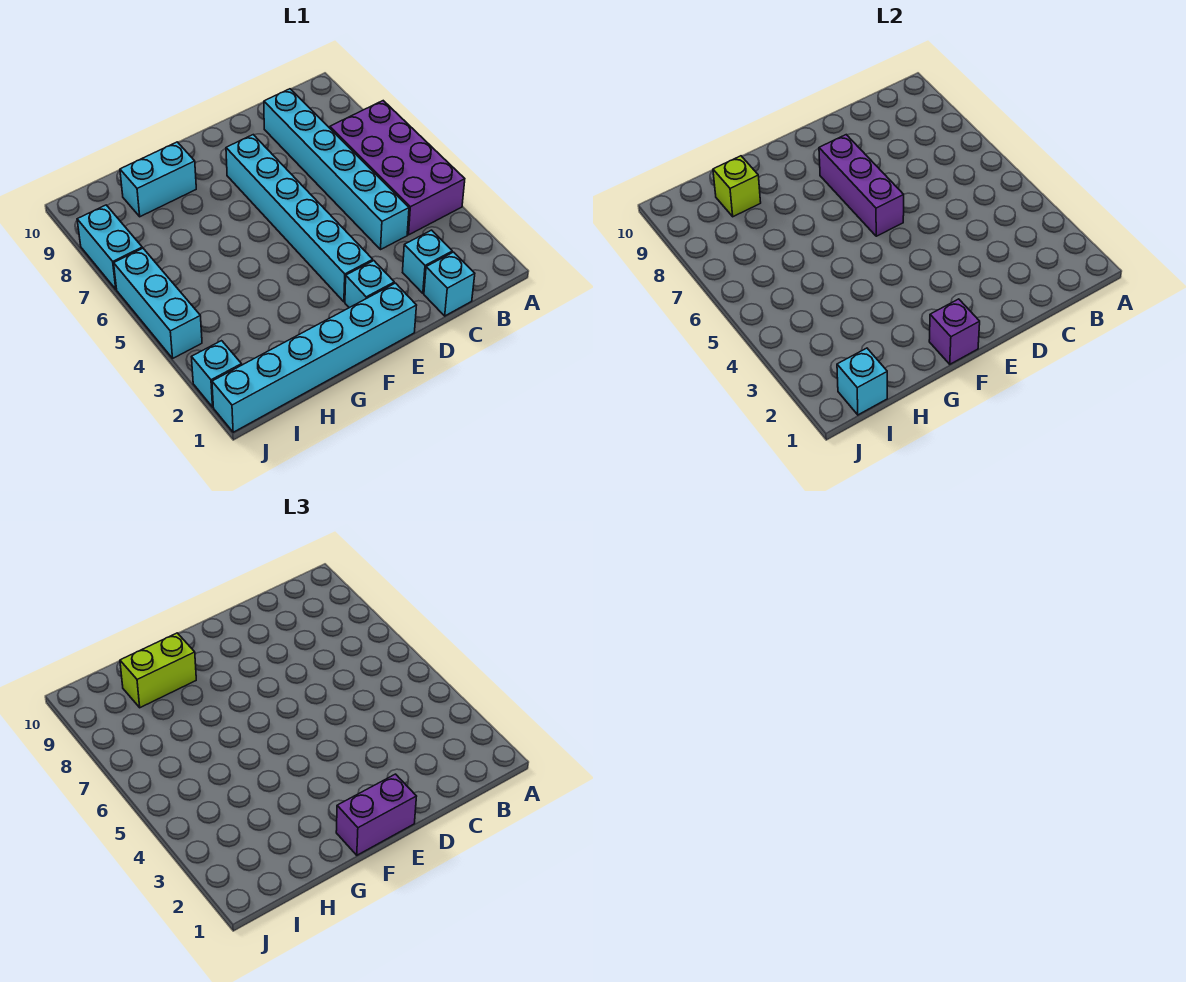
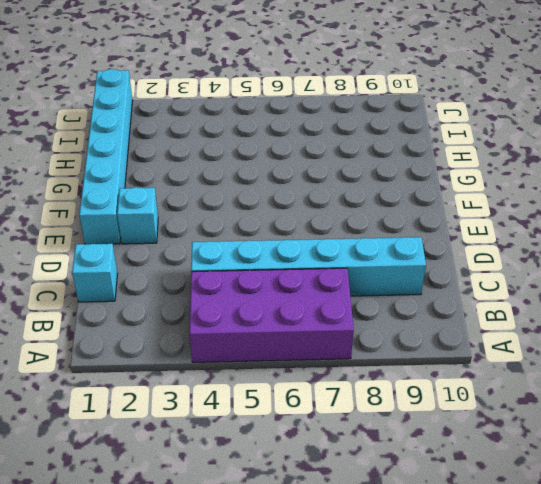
none -> cyan brick C2 level 1
none -> cyan brick E3:E8 level 1
none -> cyan brick G9:H9 level 1

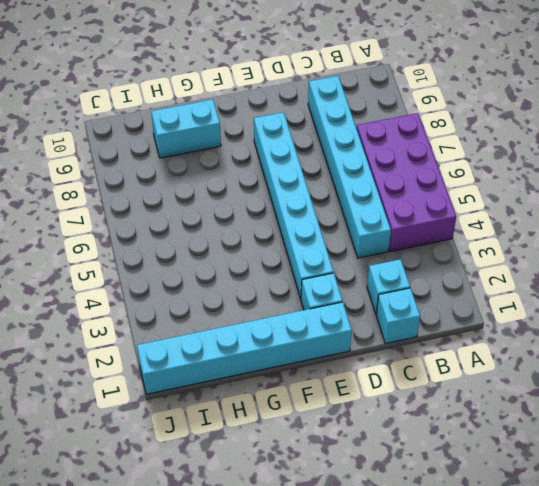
none -> cyan brick J2 level 1
none -> cyan brick J4:J6 level 1
none -> cyan brick J7:J8 level 1

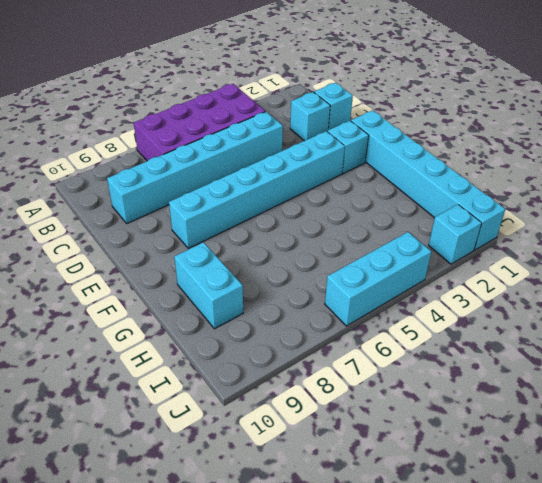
none -> cyan brick J7:J8 level 1
none -> purple brick E6:E8 level 2
none -> purple brick F1 level 2

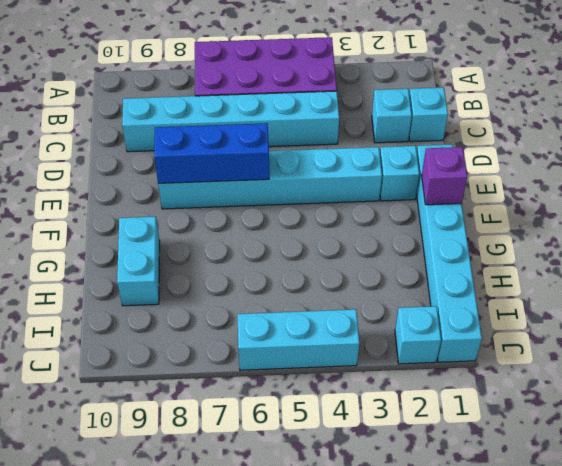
blue brick E6:E8 level 2 -> purple brick E6:E8 level 2
none -> cyan brick J7:J8 level 1
none -> lime brick H9 level 2
none -> cyan brick I1 level 2

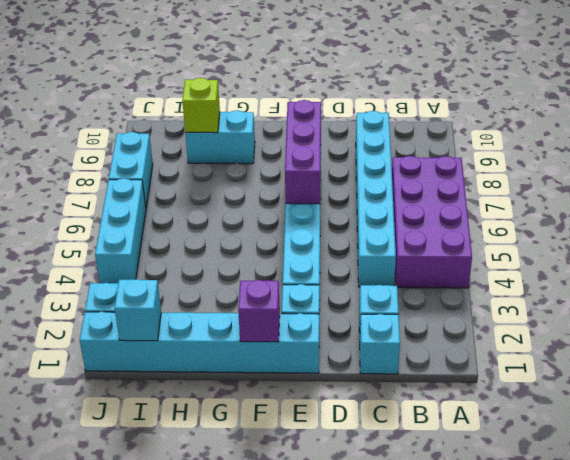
none -> purple brick E1:F1 level 3
none -> lime brick G9:H9 level 3

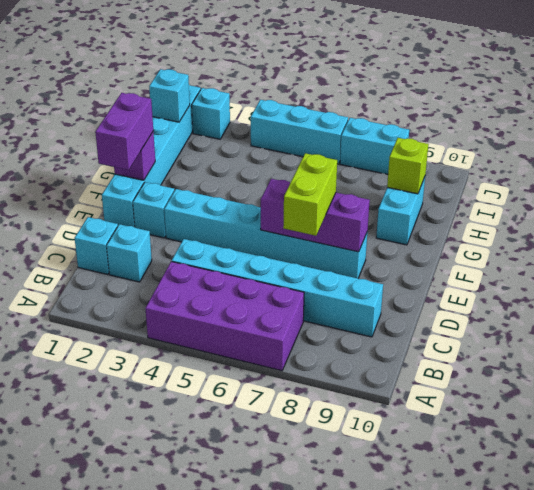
lime brick D7:E7 level 3 -> lime brick G9:H9 level 3

